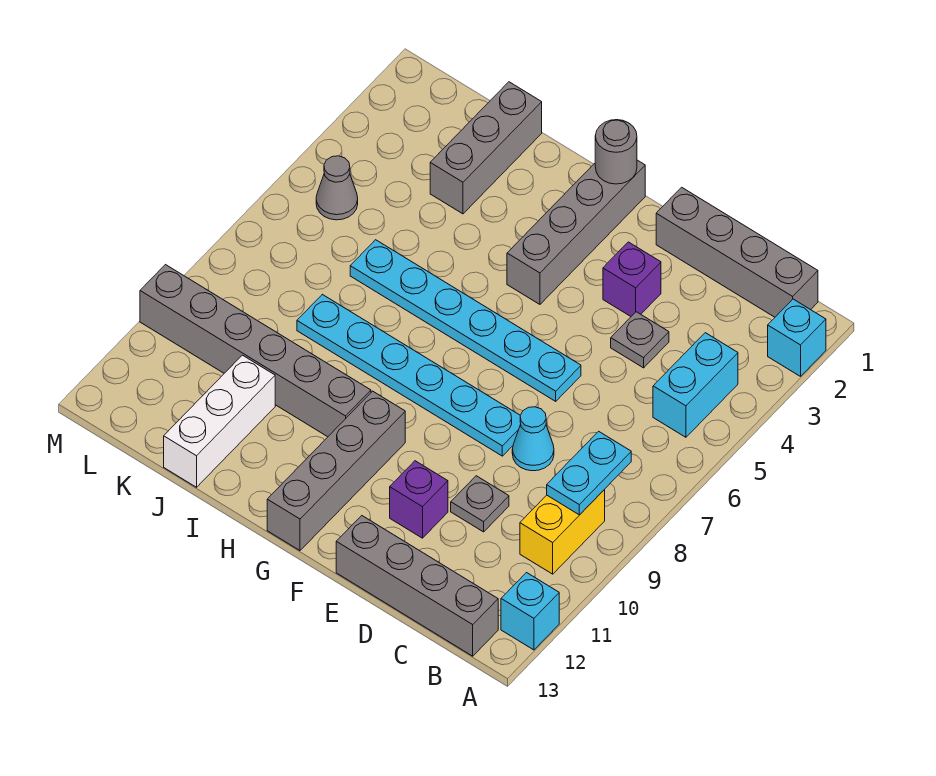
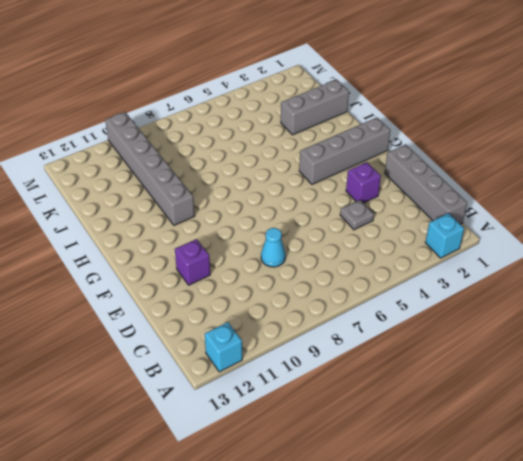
none -> cyan brick B4:B5 level 1
none -> yellow brick B9:B10 level 1
none -> grey brick B13:E13 level 1

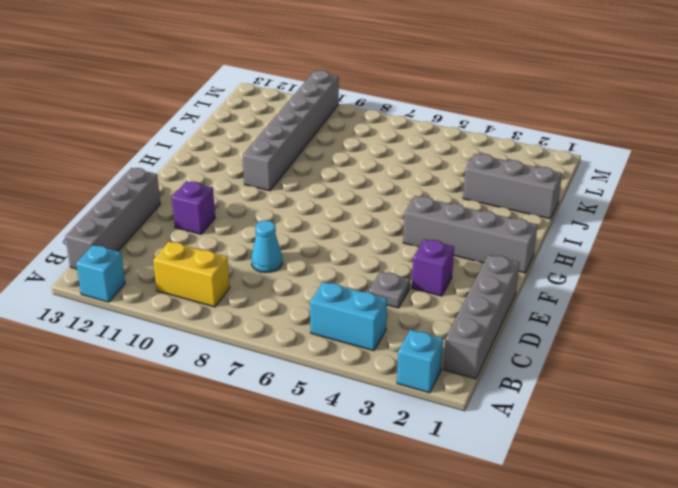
none -> grey plate D10 level 1
none -> cyan plate E6:J6 level 1
none -> cyan plate E8:J8 level 1

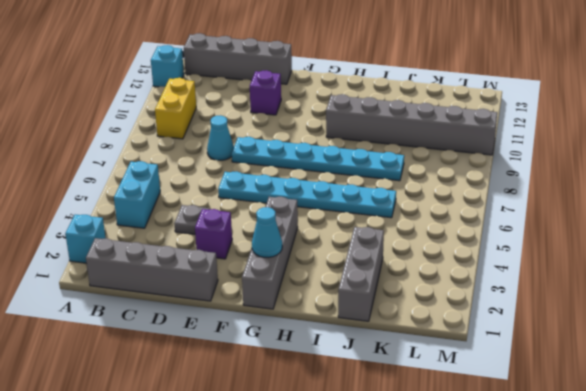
cyan cone G2 level 2 -> none
none -> grey plate D10 level 1
none -> grey brick G10:G13 level 1
none -> white brick J11:J13 level 1

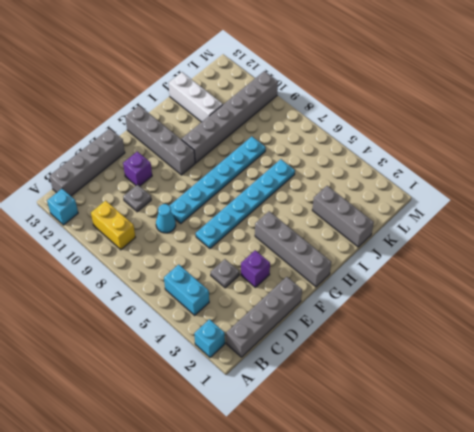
none -> grey cone L5 level 1
none -> cyan plate B8:B9 level 2
none -> grey round brick G1 level 2

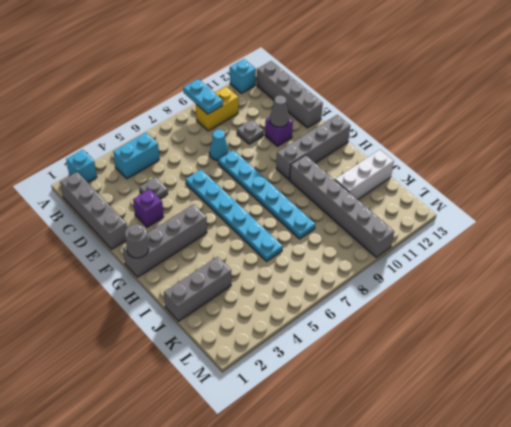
cyan plate A9:B9 level 2 -> cyan plate B8:B9 level 2
grey cone E11 level 2 -> grey cone L5 level 1

